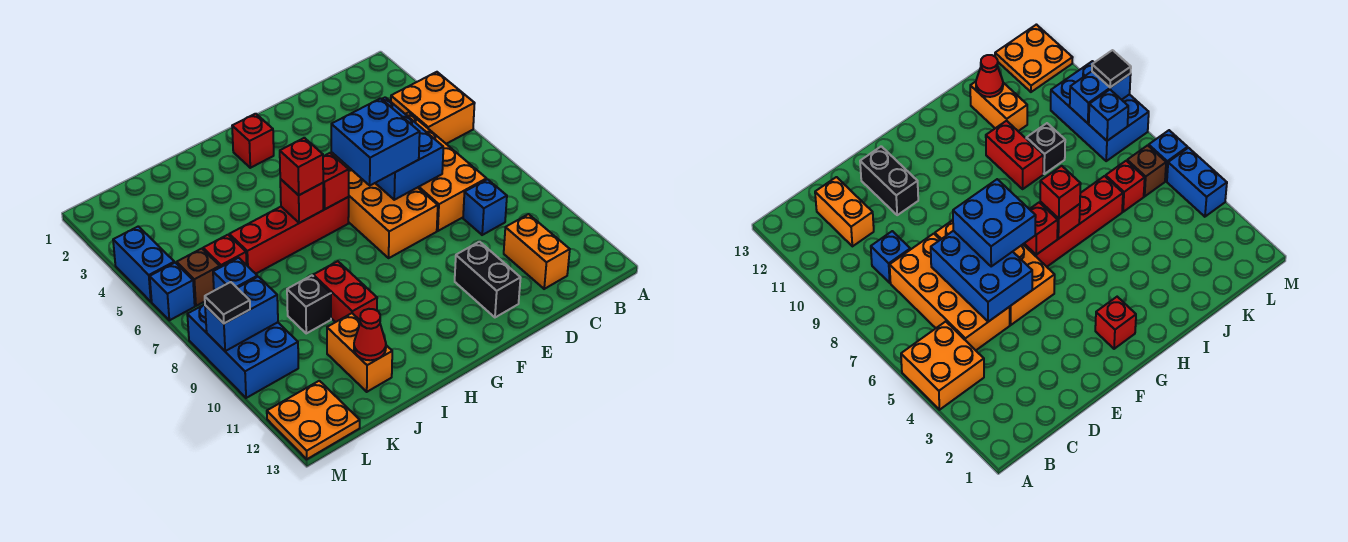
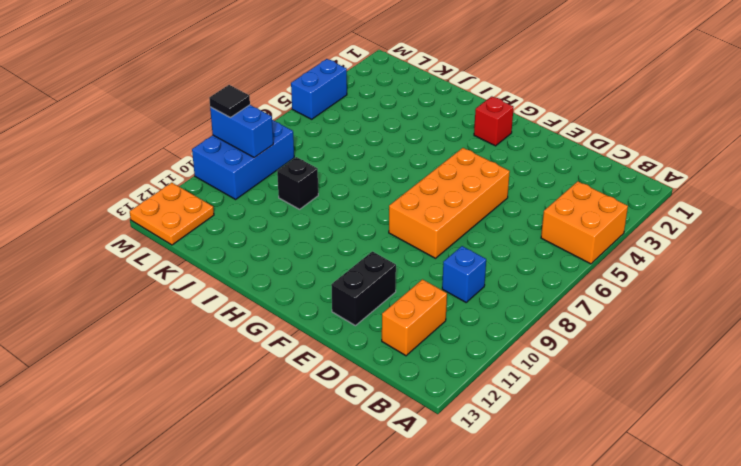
none -> orange brick C5:D8 level 1
none -> red brick G6:J6 level 1
none -> red brick I9:I10 level 1

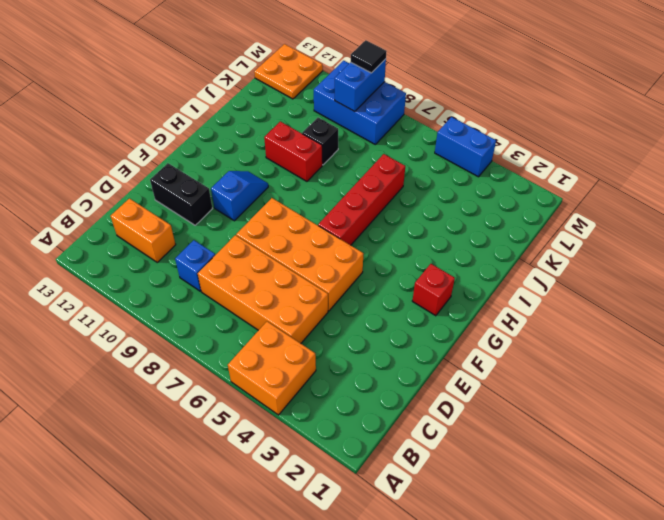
blue slope F10:G10 level 1 top F -> none
none -> orange brick J11:J12 level 1
none -> red brick K6 level 1
none -> brown brick L6 level 1

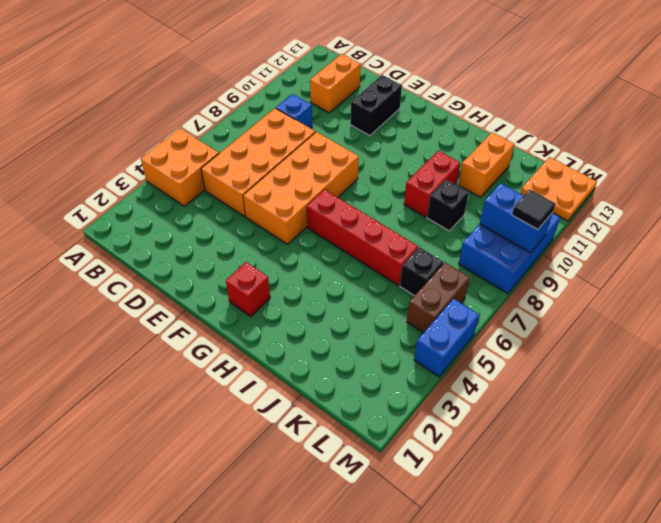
black brick K6 level 1 -> red brick K6 level 1
brown brick L5:L6 level 1 -> brown brick L6 level 1
none -> blue brick M6 level 1
none -> blue brick D5:E7 level 2
none -> red brick G6 level 2

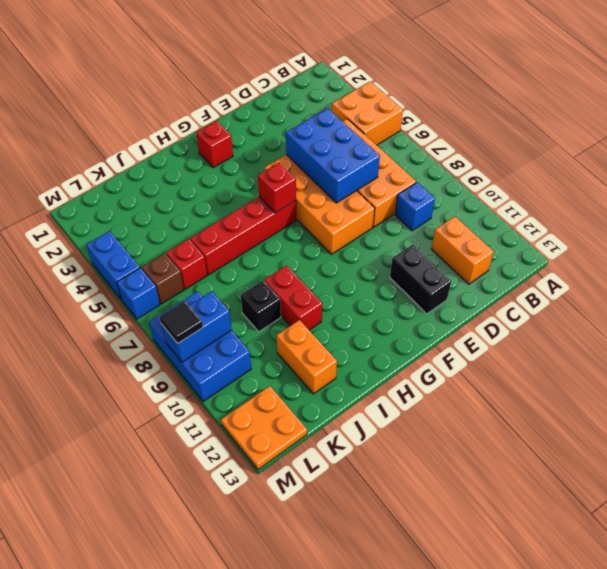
none -> red brick H6 level 2
none -> red cone J12 level 2
none -> blue brick L8 level 2

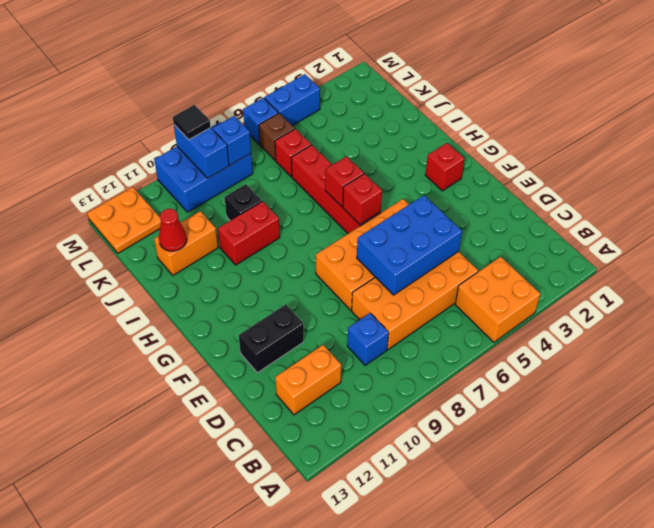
none -> blue brick E6:F7 level 3
none -> red brick H6 level 3

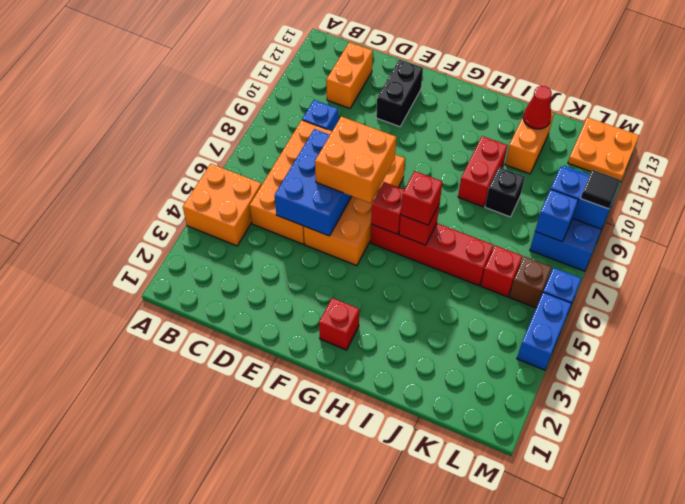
orange brick E6:F7 level 3 -> blue brick E6:F7 level 3

